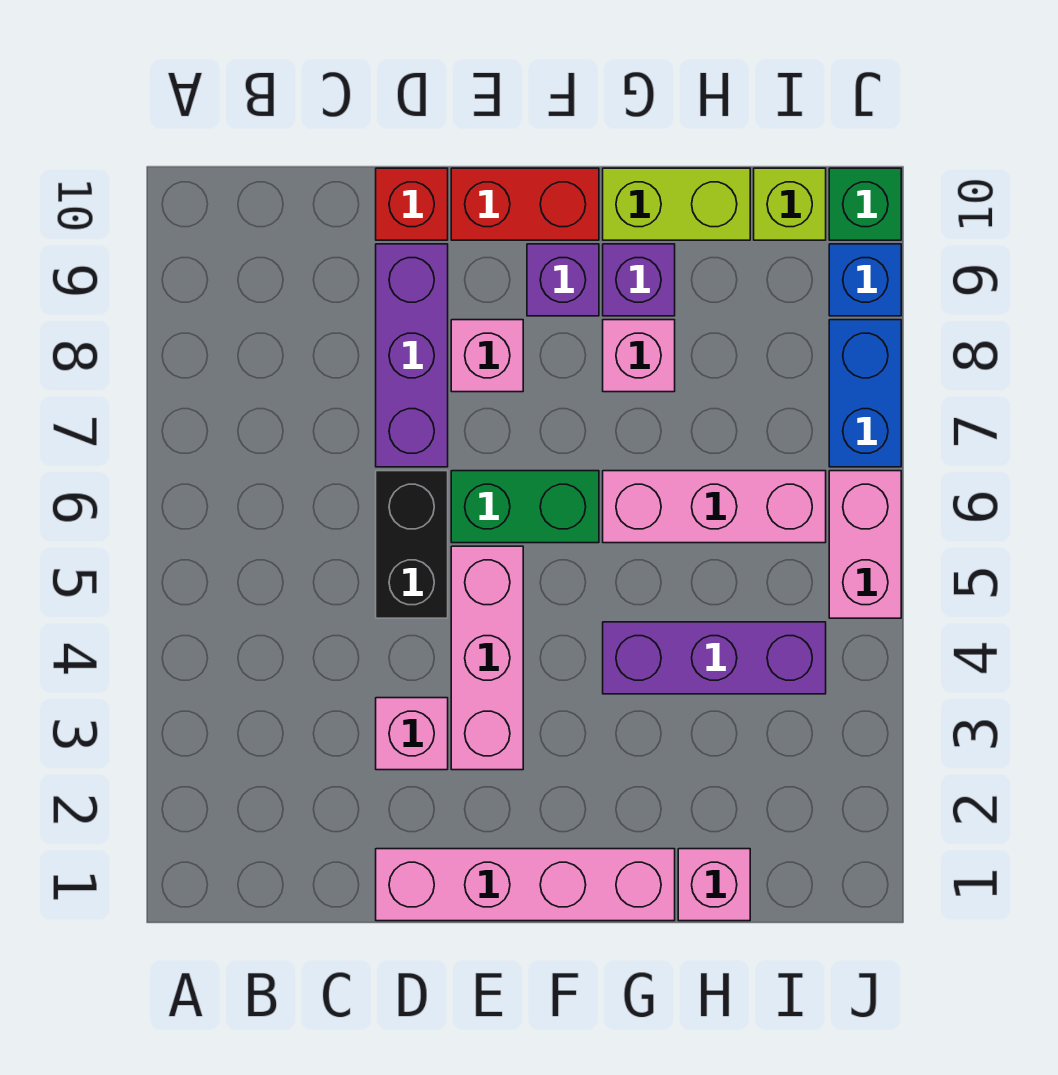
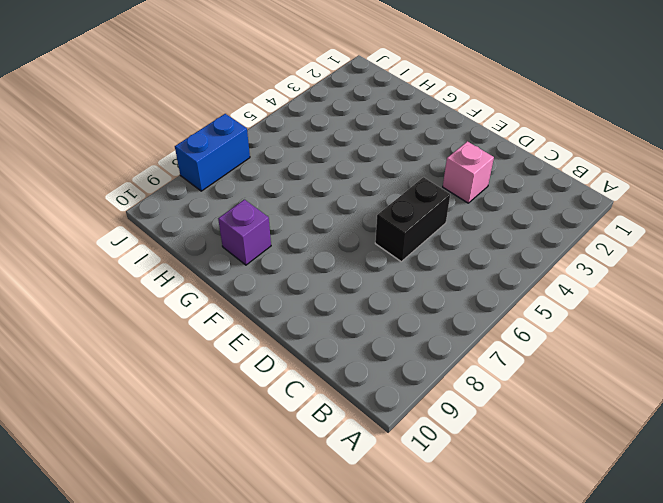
none -> pink brick D1:G1 level 1
none -> purple brick D7:D9 level 1
none -> red brick D10 level 1

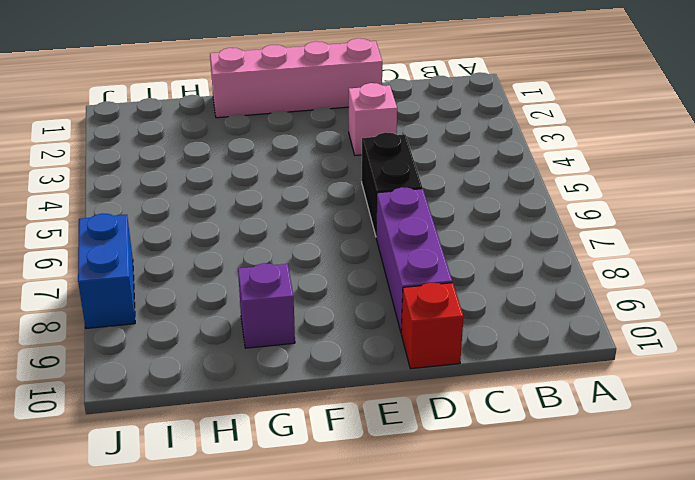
none -> pink brick E3:E5 level 1
none -> green brick E6:F6 level 1
none -> pink brick E8 level 1

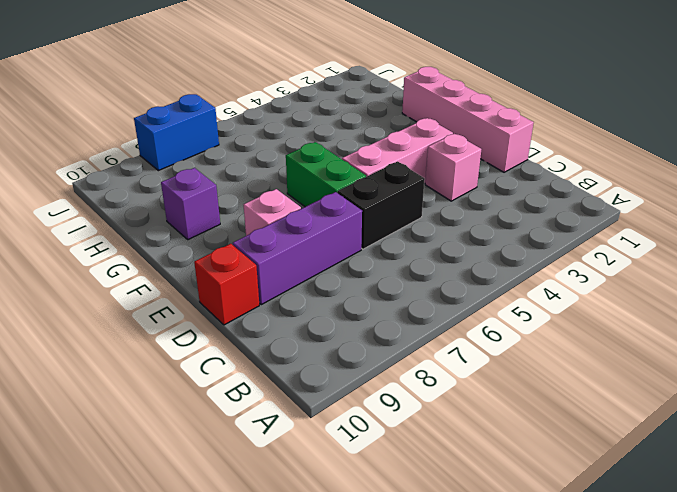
none -> red brick E10:F10 level 1
none -> purple brick F9 level 1
none -> purple brick G4:I4 level 1

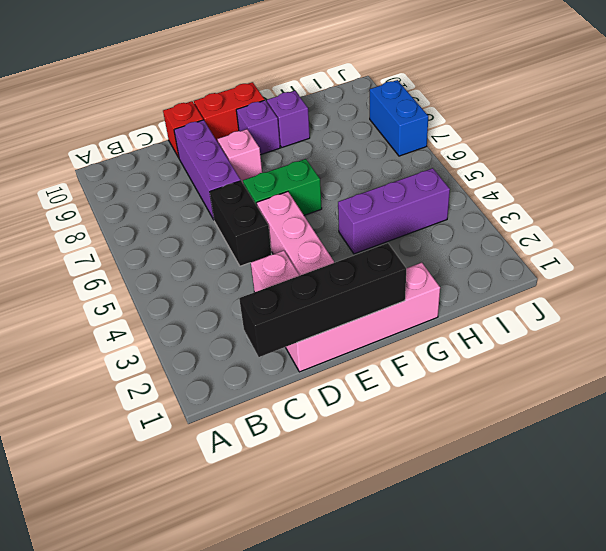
black brick C1:F1 level 2 -> none
none -> pink brick G6:I6 level 1
none -> pink brick G8 level 1
none -> lime brick G10:H10 level 1

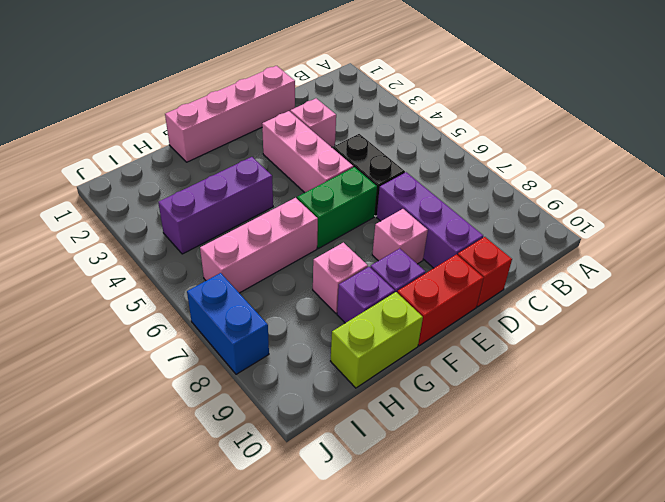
none -> pink brick H1 level 1
none -> lime brick I10 level 1
none -> pink brick J5:J6 level 1

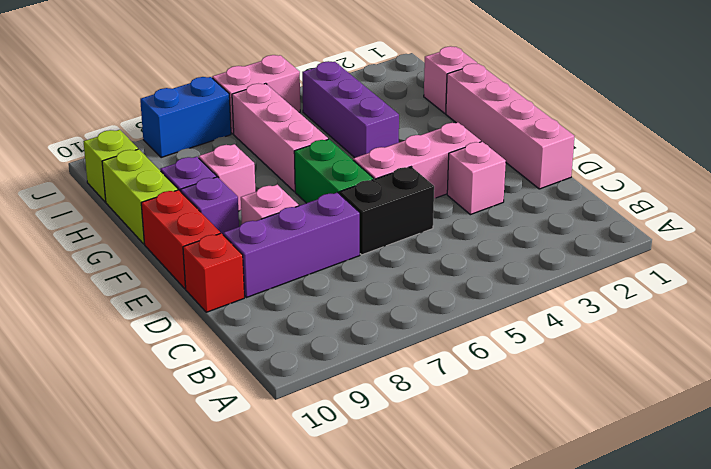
none -> blue brick J9 level 1
none -> green brick J10 level 1

